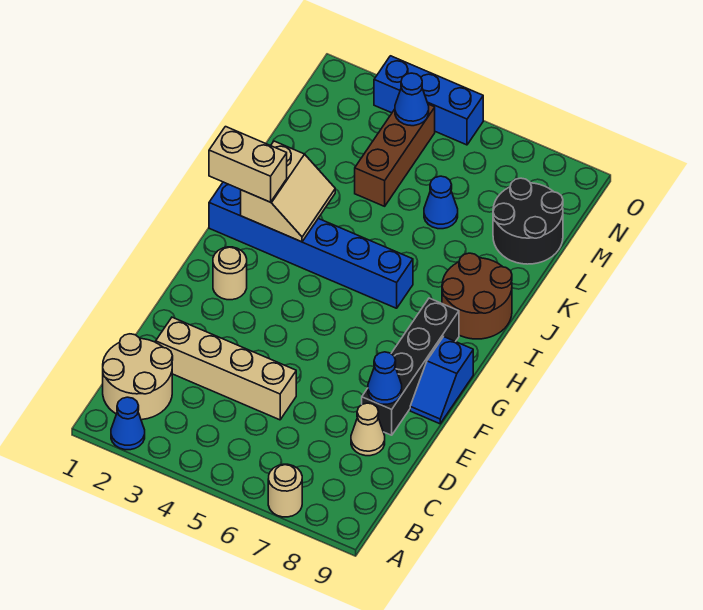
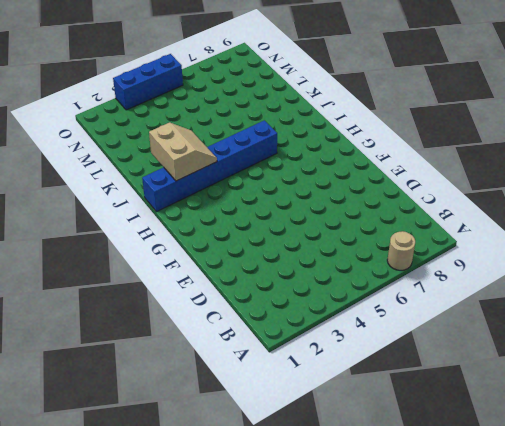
none -> blue cone A2 level 1
none -> tan round brick B1:C2 level 1
none -> tan brick D2:D5 level 1

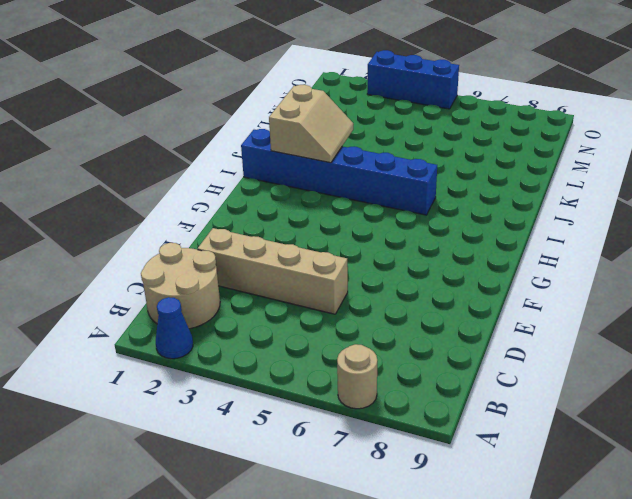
none -> tan cone D8 level 1
none -> black brick E8:H8 level 1
none -> blue slope F9:G9 level 1 top G

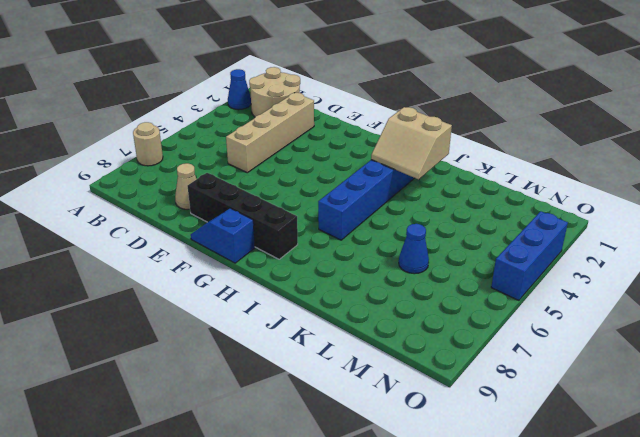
none -> tan round brick G2 level 1
none -> brown round brick I8:J9 level 1
none -> brown brick L4:N4 level 1

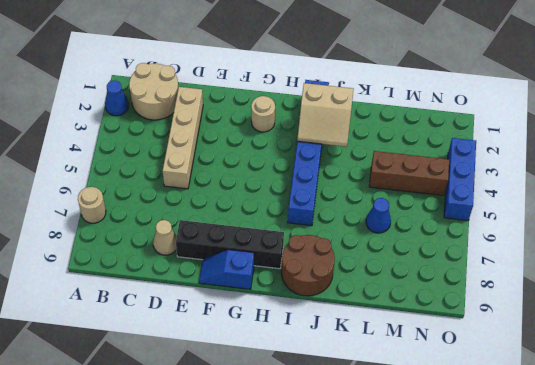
none -> black round brick L8:M9 level 1
none -> blue cone E8 level 2
none -> blue cone N4 level 2

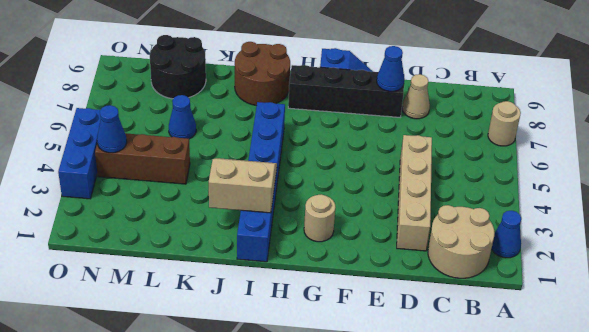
none -> tan brick I1:I2 level 3

